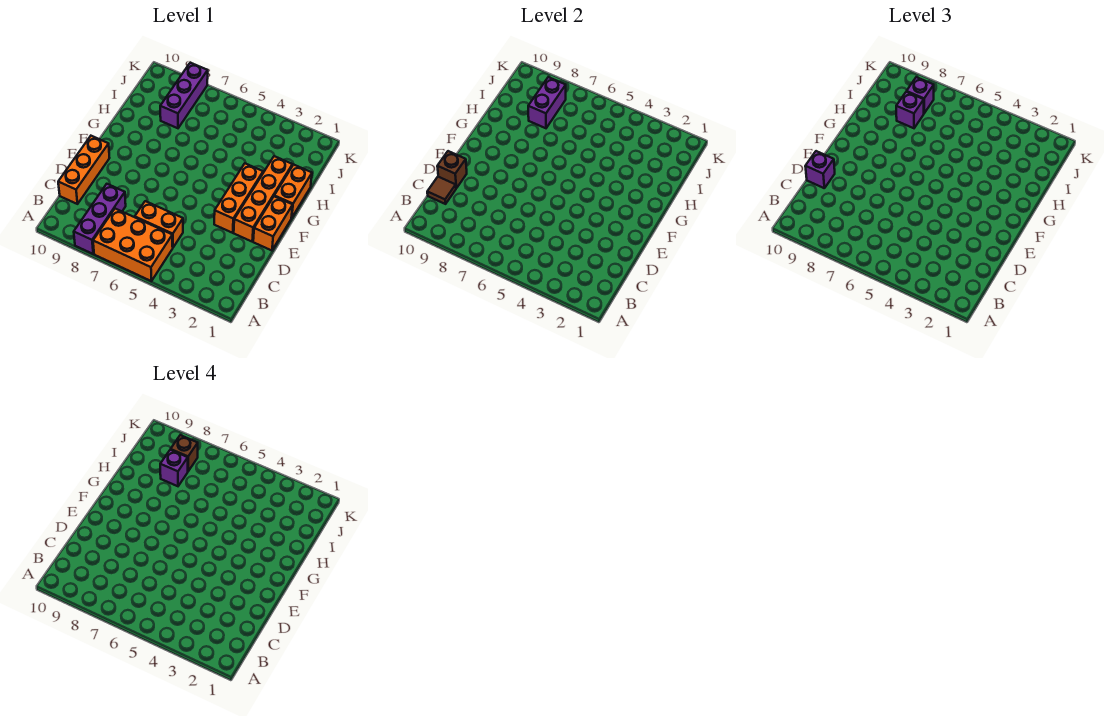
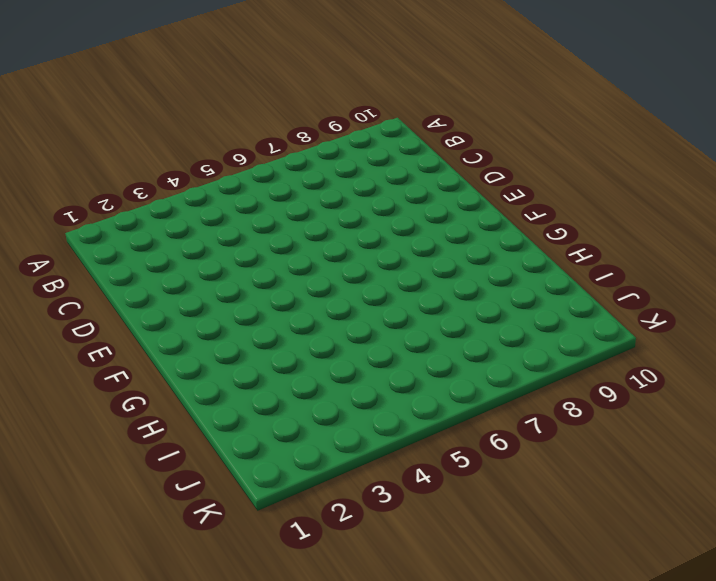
none -> orange brick A5:B7 level 1
none -> purple brick A8:C8 level 1
none -> orange brick C5:C6 level 1

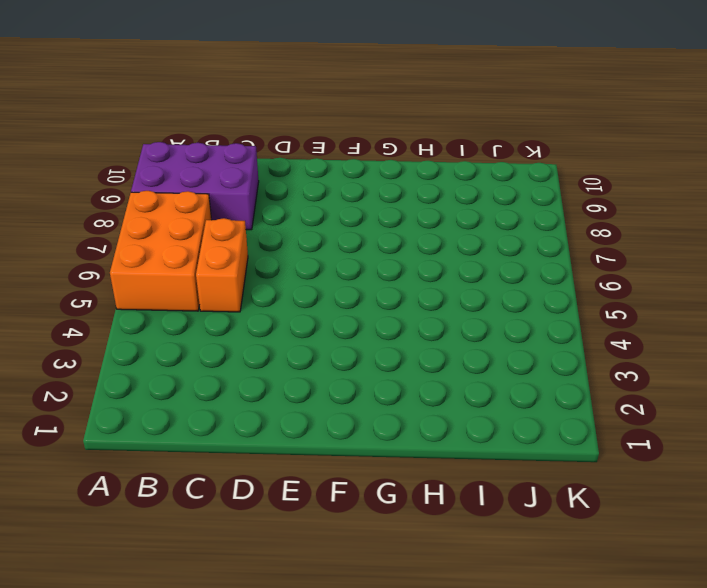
purple brick A8:C9 level 1 -> purple brick A8:C8 level 1
none -> orange brick C10:E10 level 1
none -> orange brick E1:F1 level 1
none -> orange brick E2:H2 level 1

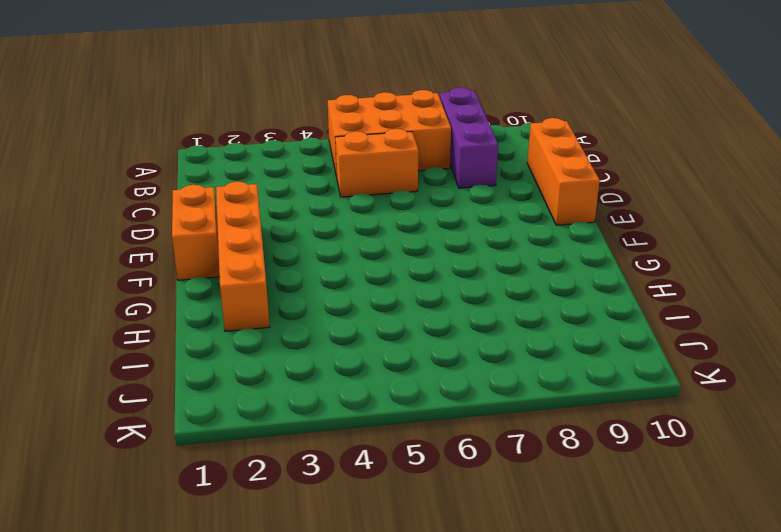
none -> orange brick E3:G3 level 1
none -> orange brick G1:H1 level 1
none -> purple brick I8:K8 level 1

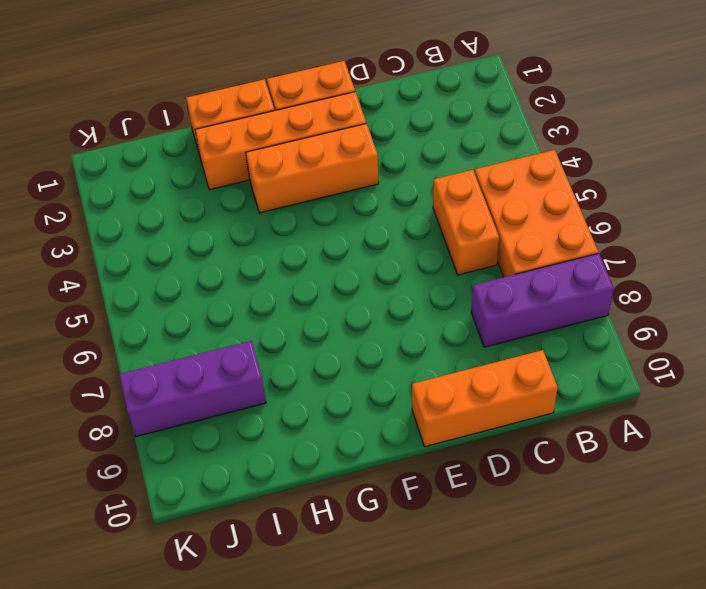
none -> brown tile C10 level 2
none -> brown brick D10 level 2
none -> purple brick I8:J8 level 2

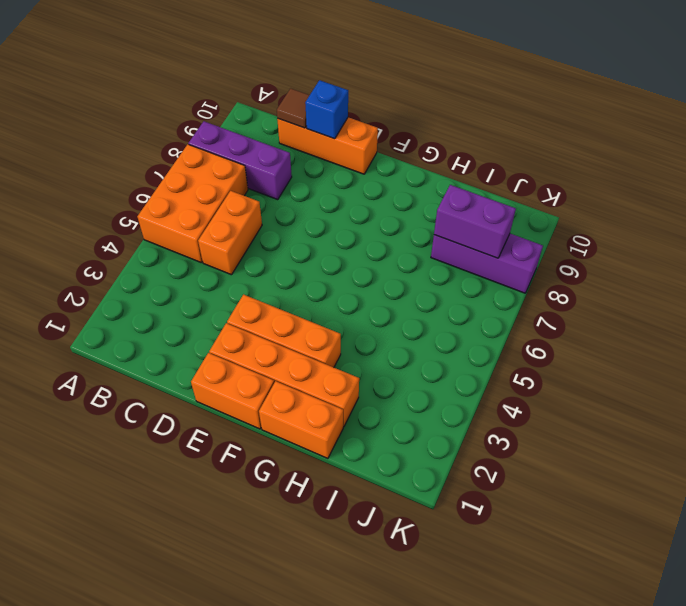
blue brick D10 level 2 -> brown brick D10 level 2
none -> purple brick D10 level 3
none -> purple brick I8 level 3
none -> purple brick J8 level 3

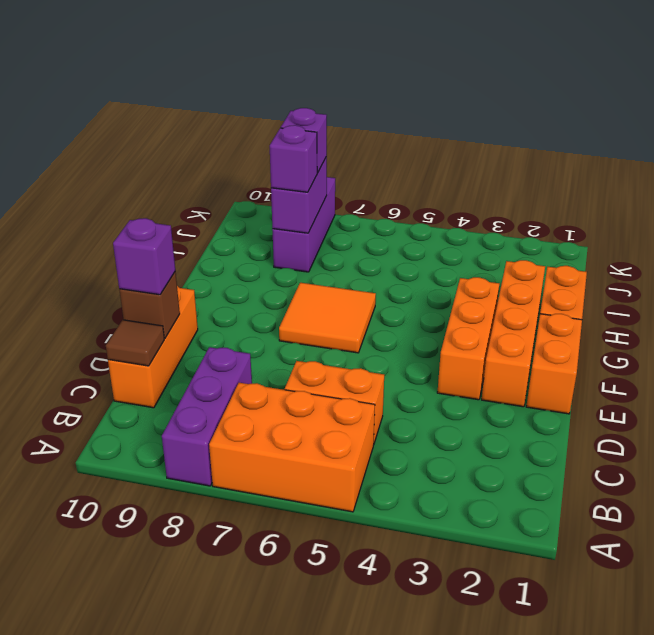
orange tile F6:G7 level 1 -> none
none -> purple brick I8 level 4
none -> brown brick J8 level 4

